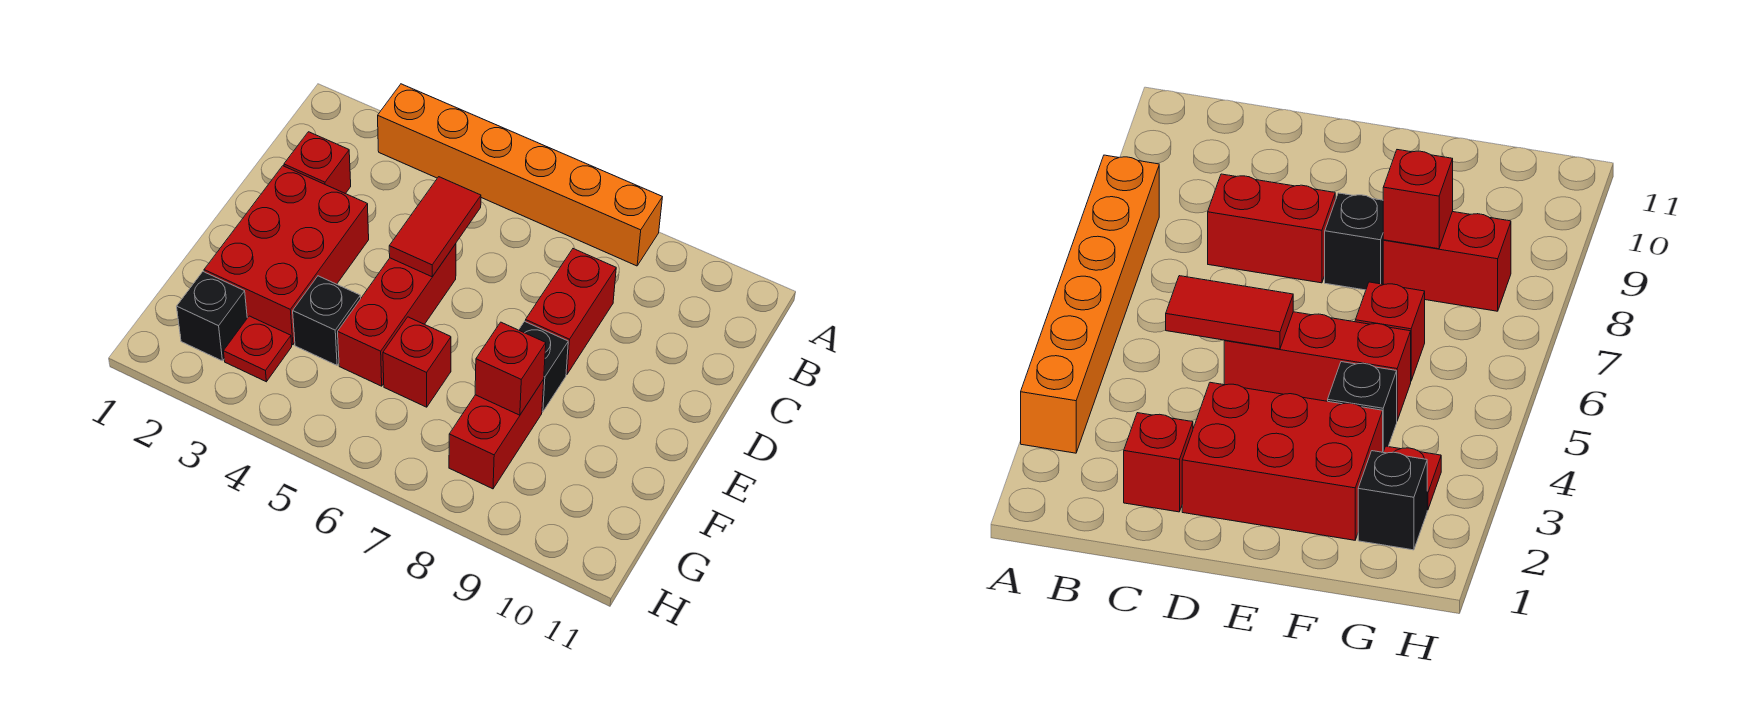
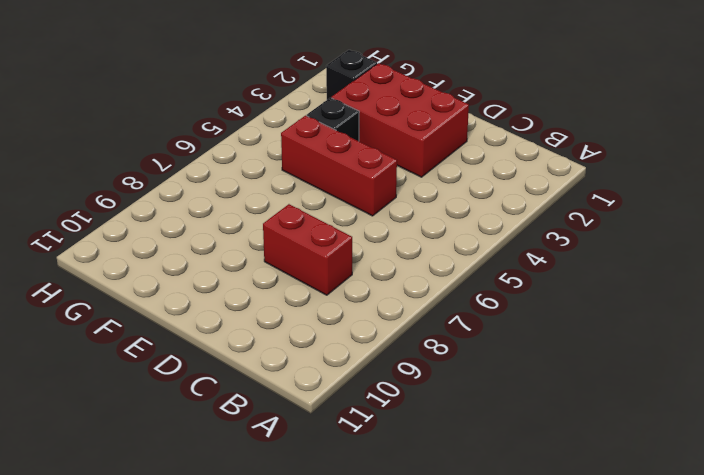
none -> orange brick A3:A8 level 1
none -> red brick C2 level 1
none -> black brick E8 level 1

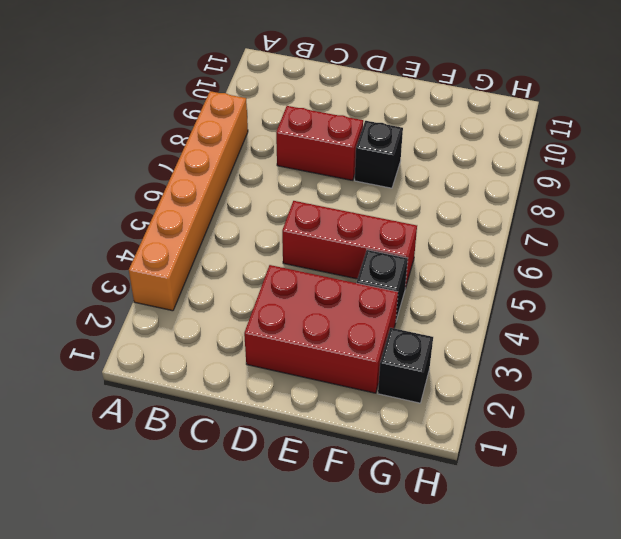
none -> red brick C2 level 1
none -> red brick F6 level 1
none -> red brick F8:G8 level 1

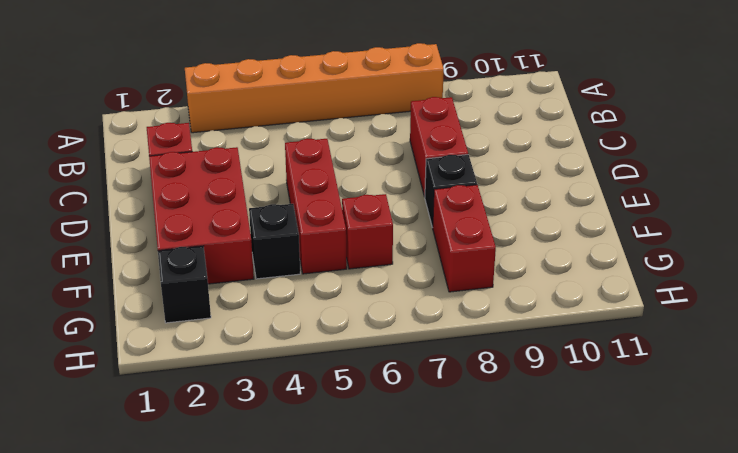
none -> red plate G3 level 1
none -> red tile C5:D5 level 2
none -> red brick F8 level 2

